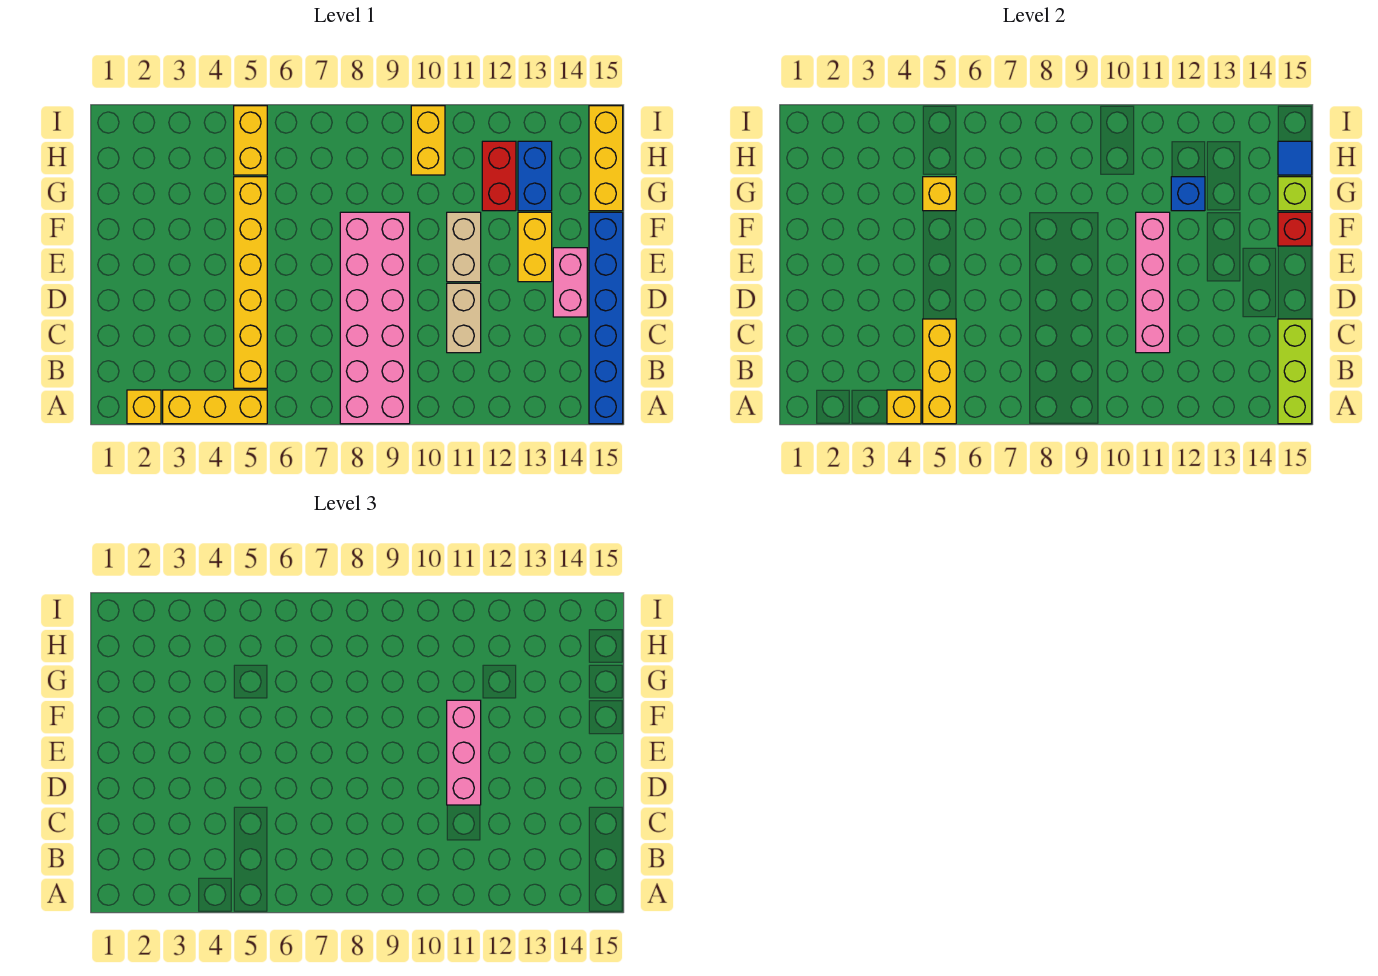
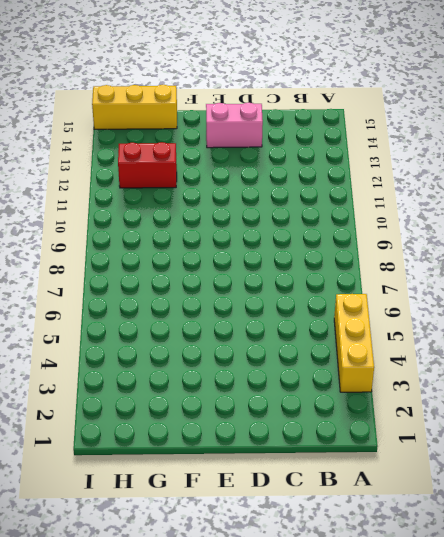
none -> yellow brick A2 level 1
none -> pink brick A8:F9 level 1
none -> blue brick A15:F15 level 1

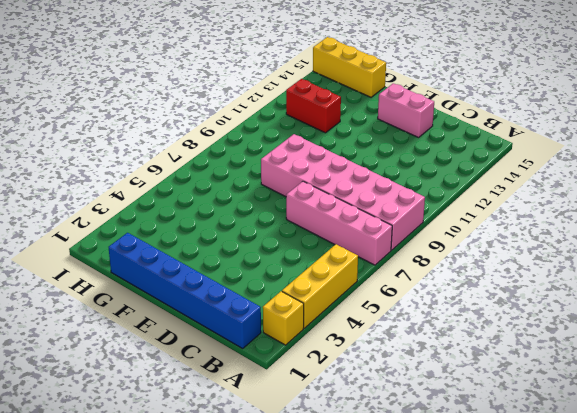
pink brick A7:D7 level 1 -> pink brick C11:F11 level 2
blue brick B1:G1 level 1 -> blue brick A15:F15 level 1
none -> yellow brick B5:G5 level 1
none -> tan brick C11:D11 level 1
none -> tan brick E11:F11 level 1

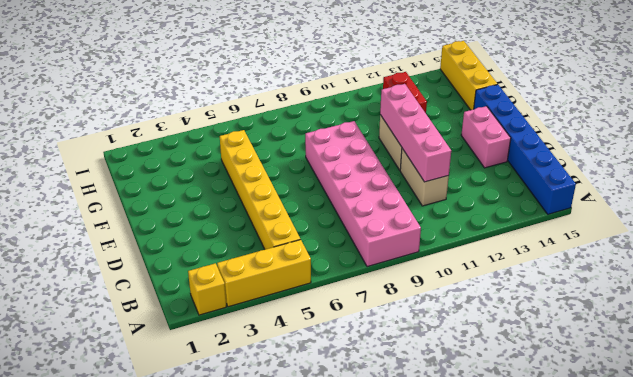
none -> yellow brick E13:F13 level 1
none -> blue brick G13:H13 level 1
none -> yellow brick H5:I5 level 1

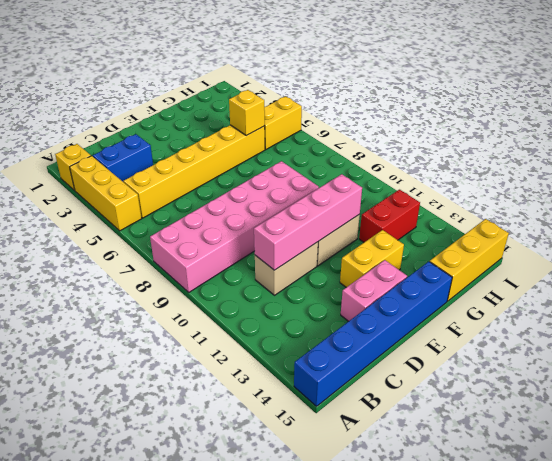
blue brick B3:C3 level 1 -> blue brick G13:H13 level 1
none -> yellow brick H10:I10 level 1
none -> yellow brick A4 level 2
none -> yellow brick A5:C5 level 2

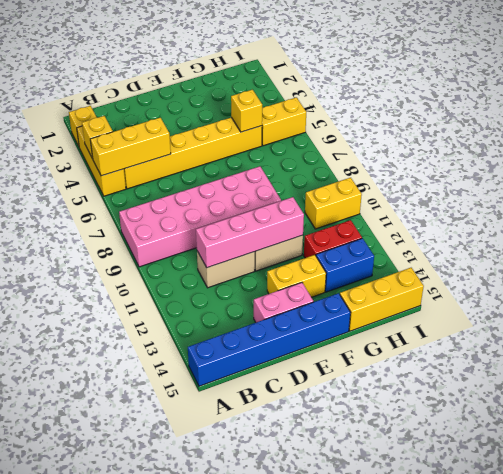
none -> lime brick A15:C15 level 2
none -> red brick F15 level 2
none -> blue brick G12 level 2

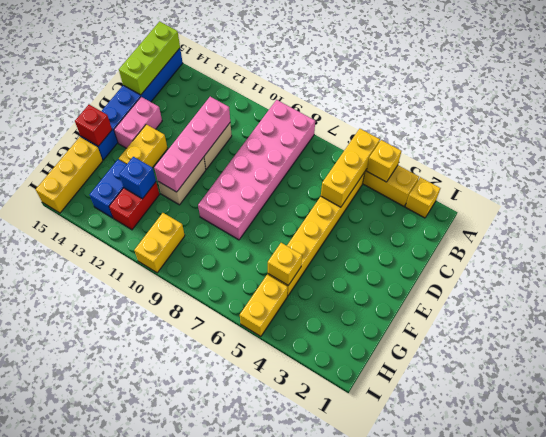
none -> lime brick G15 level 2
none -> blue tile H15 level 2
none -> pink brick D11:F11 level 3

